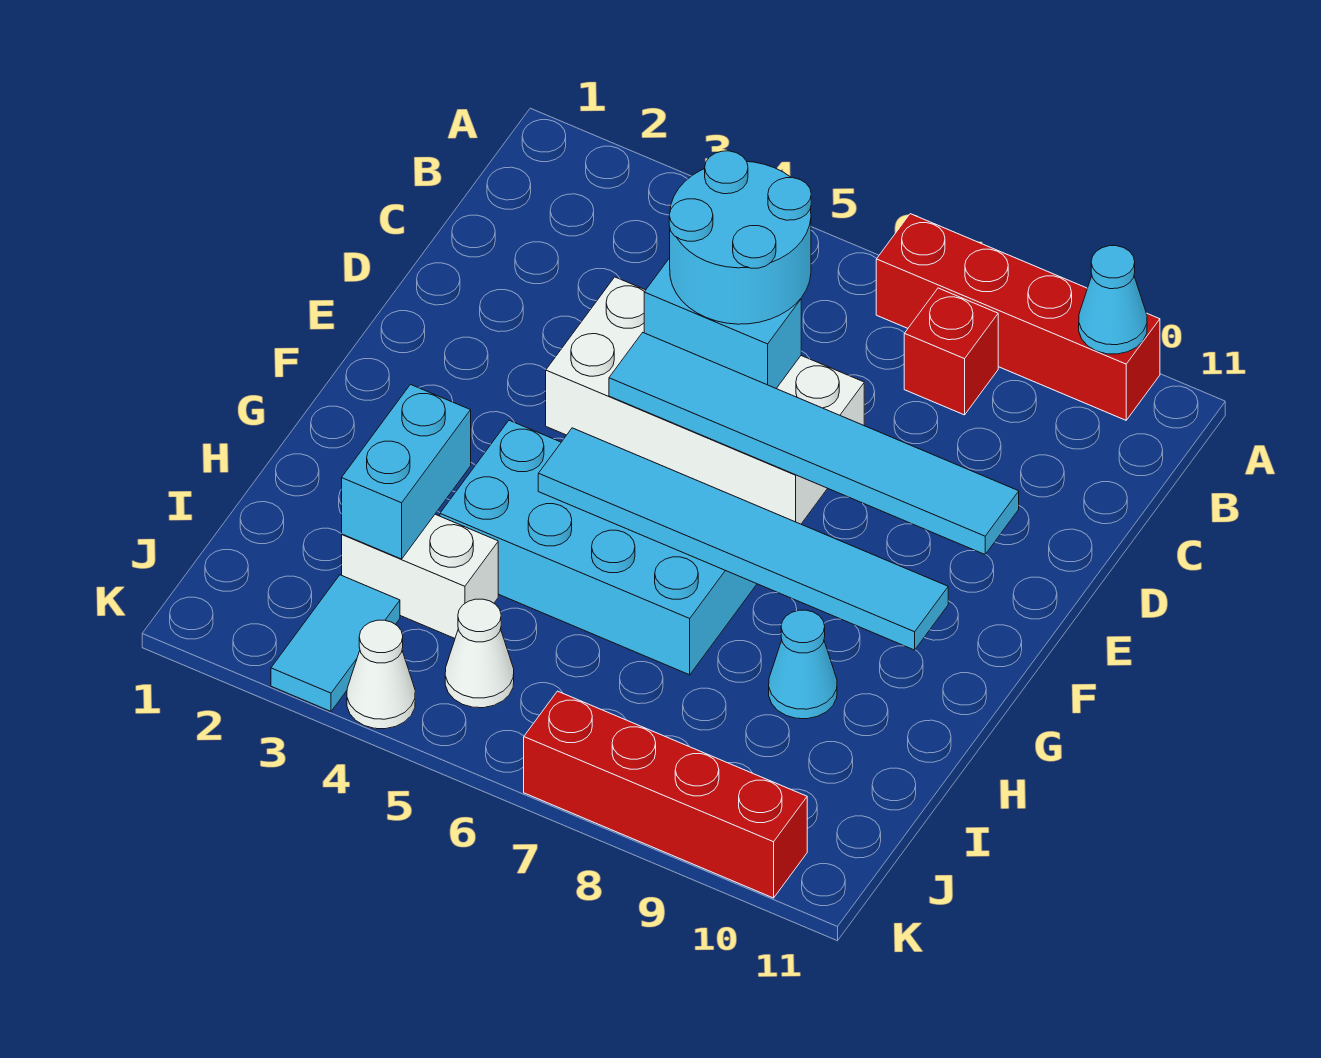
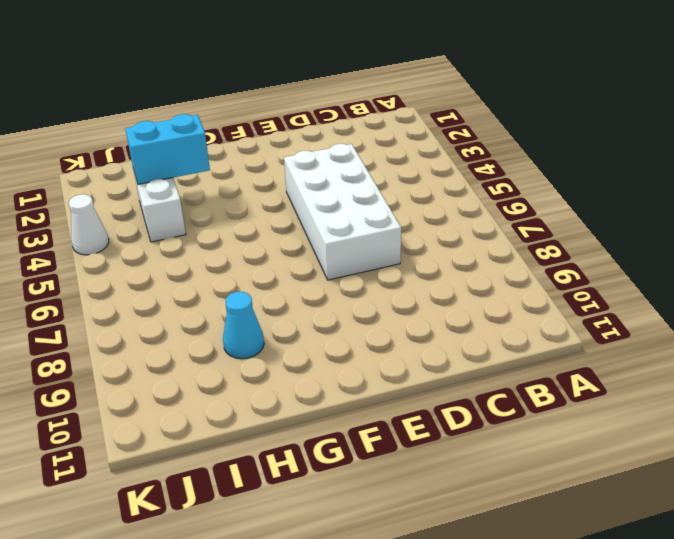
none -> red brick A7:A10 level 1
none -> red brick B8 level 1
none -> cyan brick G4:H7 level 1

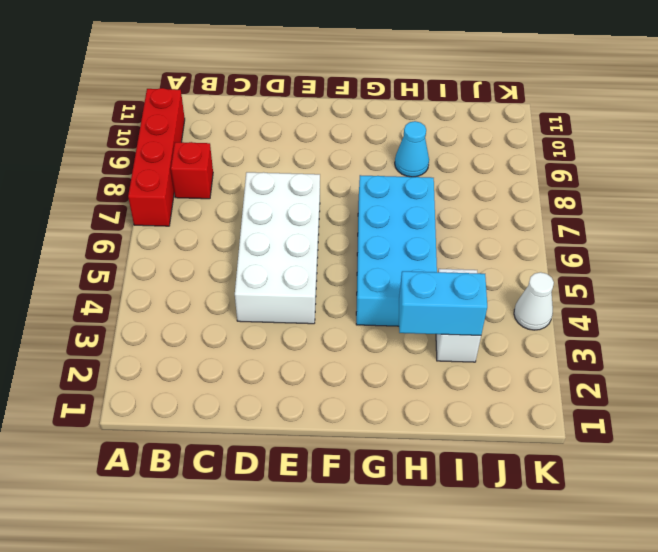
none -> cyan tile J3:K3 level 1
none -> white cone J5 level 1
none -> red brick K7:K10 level 1

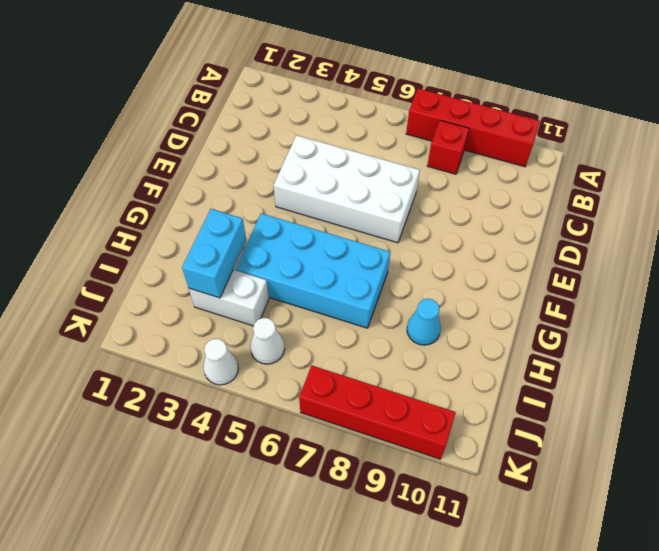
none -> cyan tile J3:K3 level 1
none -> cyan cone A10 level 2
none -> cyan brick D5:D6 level 2

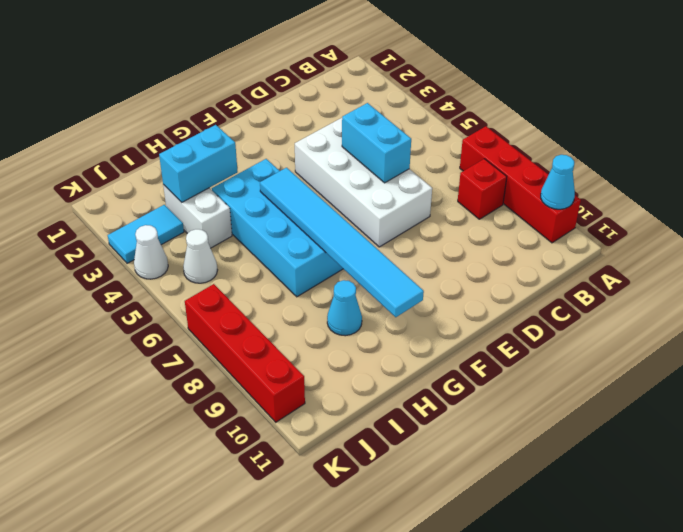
none -> cyan tile E5:E10 level 2
none -> cyan round brick C5:D6 level 3

